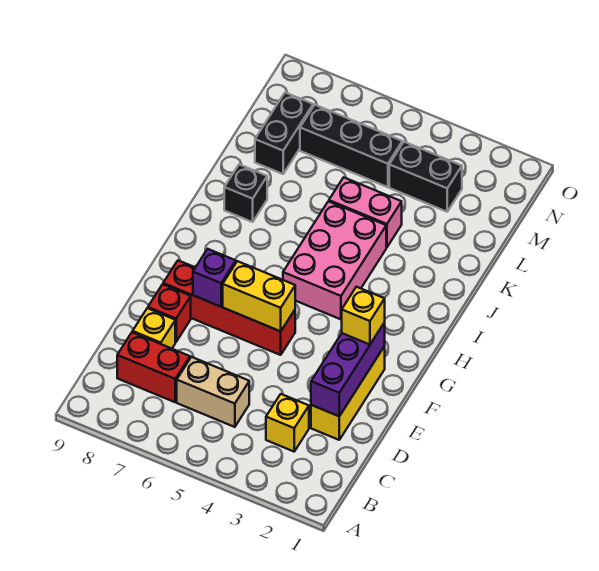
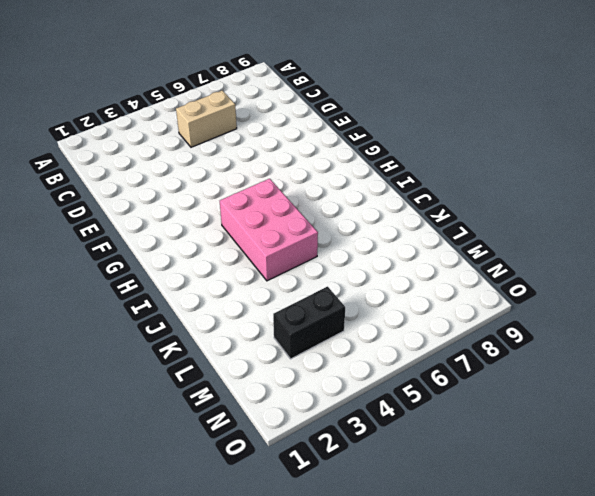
none -> yellow brick C3 level 1
none -> red brick C7:C8 level 1
none -> yellow brick D2:F2 level 1

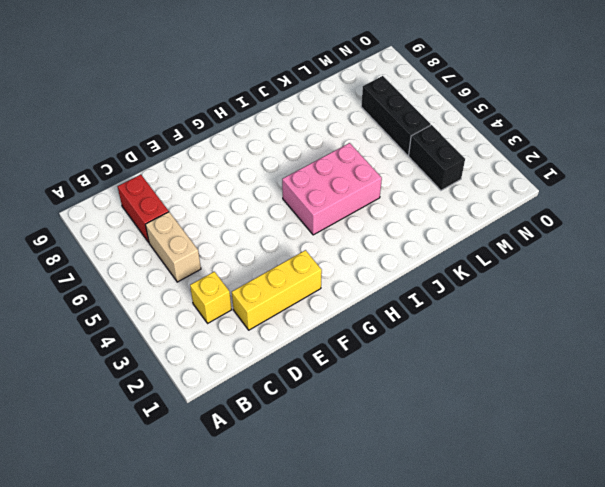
none -> yellow brick D8 level 1
none -> red brick E8 level 1
none -> red brick F5:F8 level 1

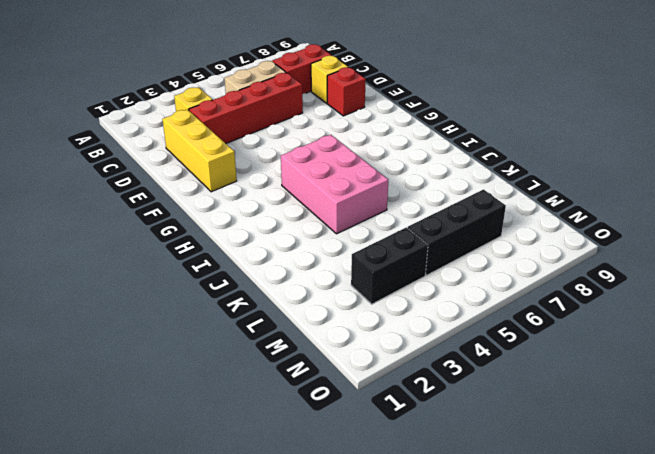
red brick D3:D6 level 1 -> red brick F5:F8 level 1
none -> black brick J8 level 1
none -> pink brick K4:K5 level 1
none -> black brick L8:M8 level 1

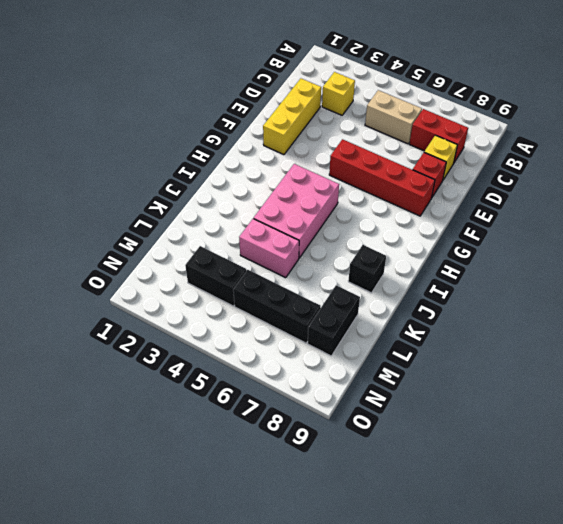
none -> purple brick D2:F2 level 2
none -> yellow brick F5:F6 level 2
none -> purple brick F7 level 2

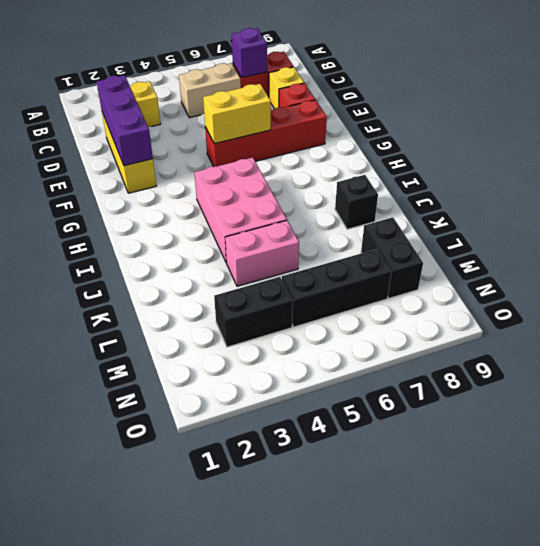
purple brick C7 level 2 -> purple brick F7 level 2
none -> yellow brick F2 level 3

